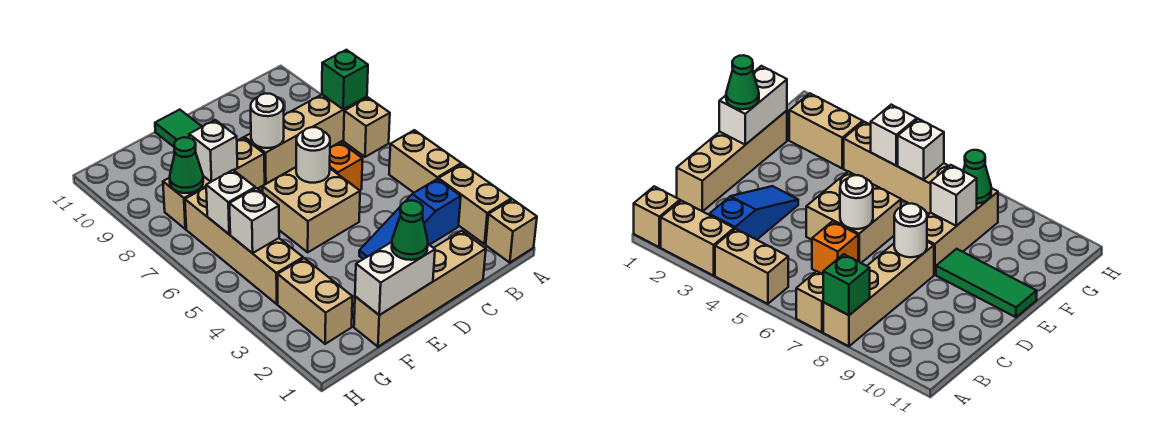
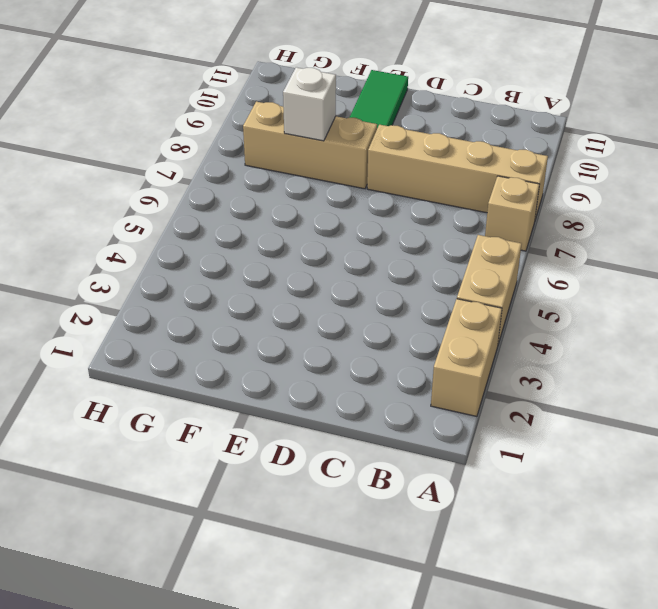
none -> tan brick A1 level 1
none -> blue slope B3:D3 level 1 top B
none -> tan brick C1:F1 level 1

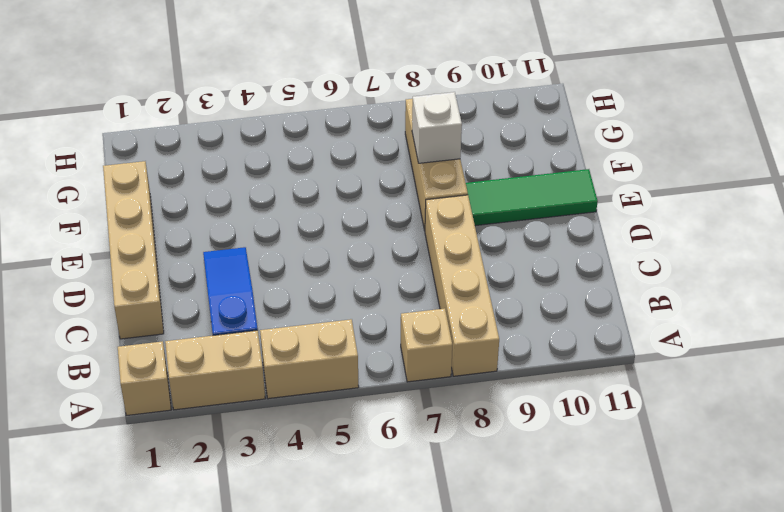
none -> orange brick C6 level 1
none -> tan brick D5:E6 level 1
none -> tan brick G2:G3 level 1

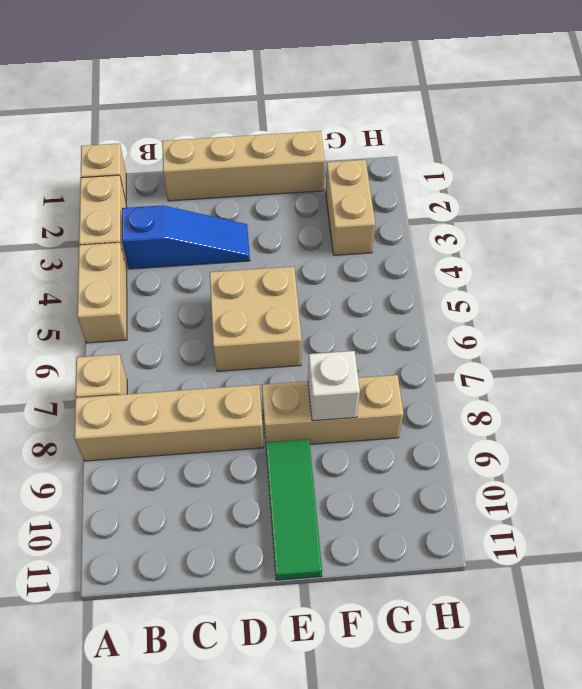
none -> orange brick C6 level 1
none -> tan brick G4:G7 level 1
none -> green brick A8 level 2

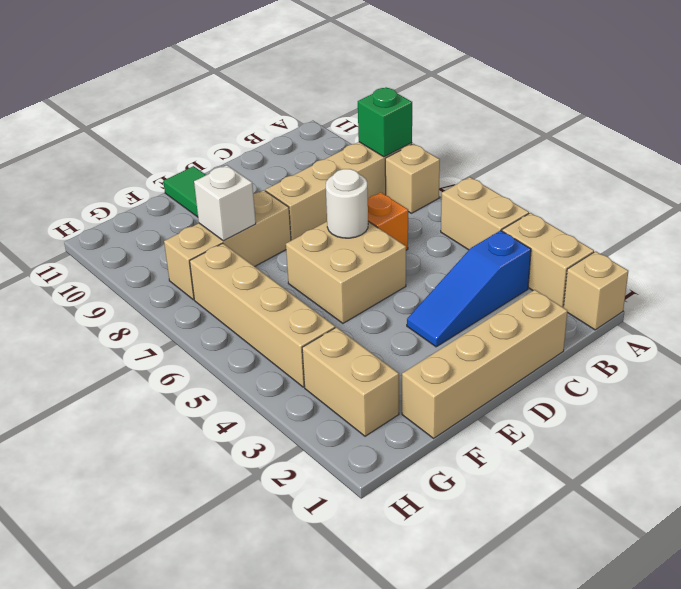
none -> white round brick D8 level 2
none -> white brick E1:F1 level 2
none -> white brick G5 level 2

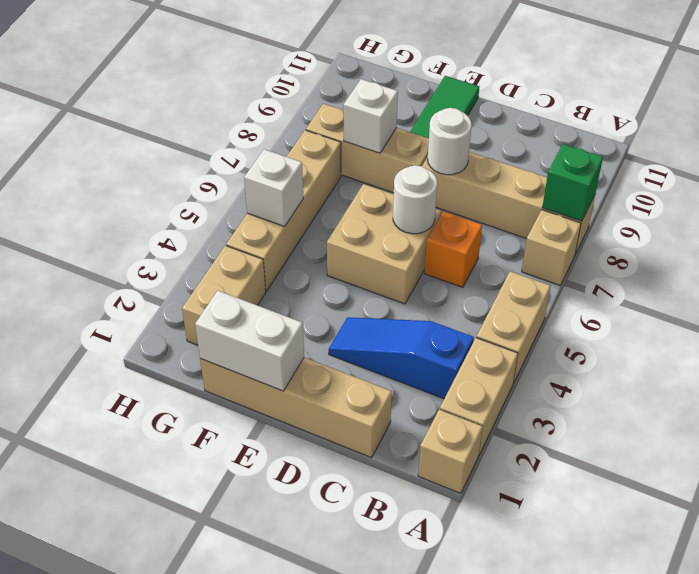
none -> white brick G6 level 2
none -> green cone G8 level 2
none -> green cone E1 level 3

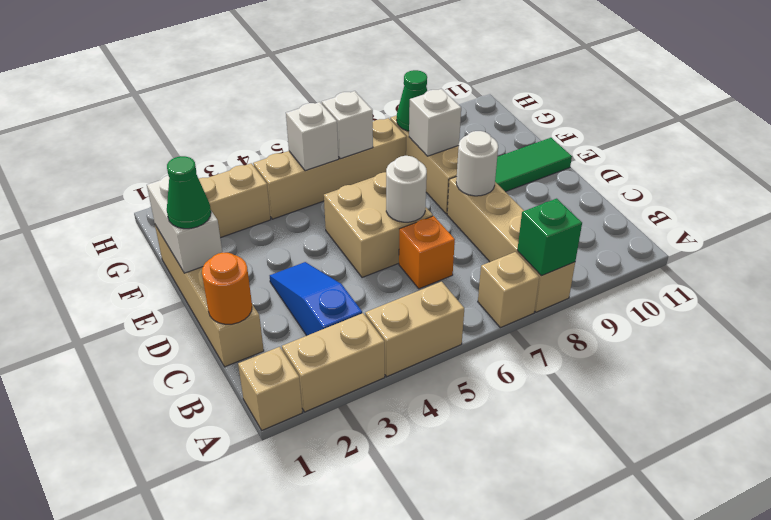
orange round brick C1 level 2 -> none

